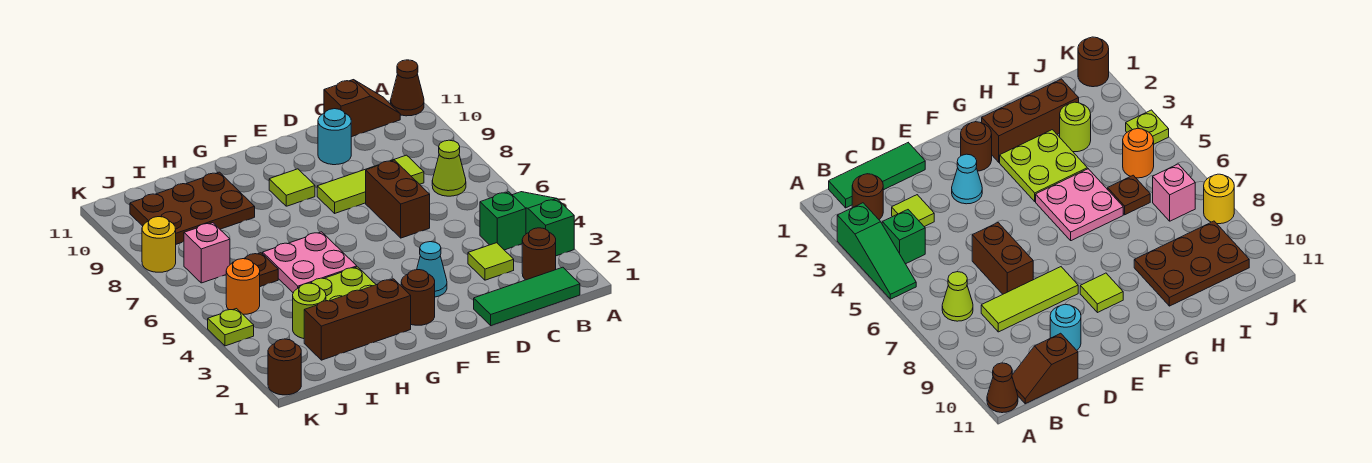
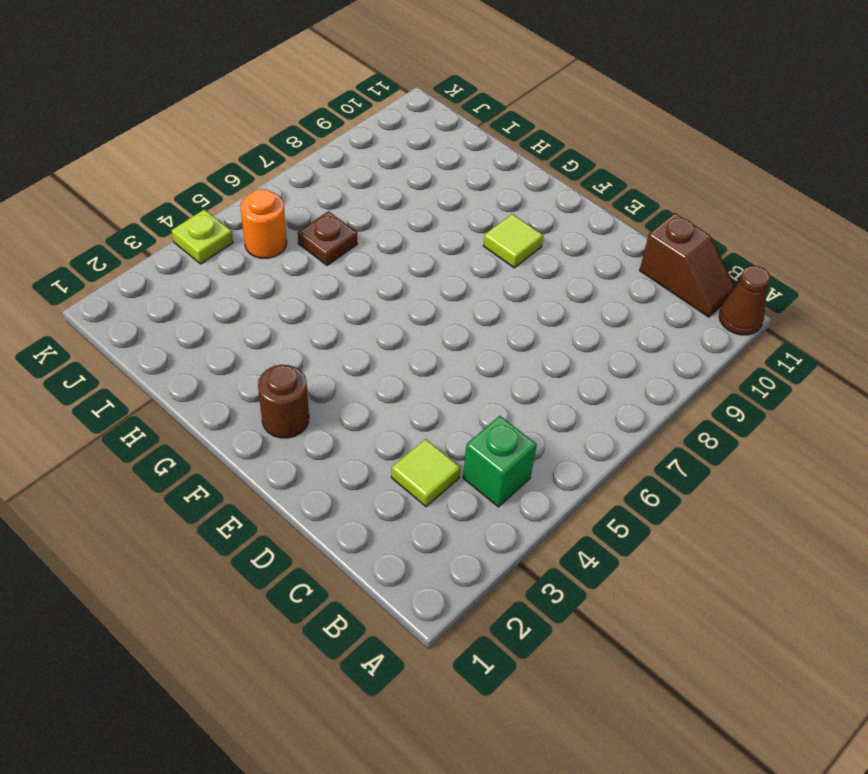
none -> green slope A3:A5 level 1 top 3
none -> green tile B1:D1 level 1
none -> brown round brick B2 level 1

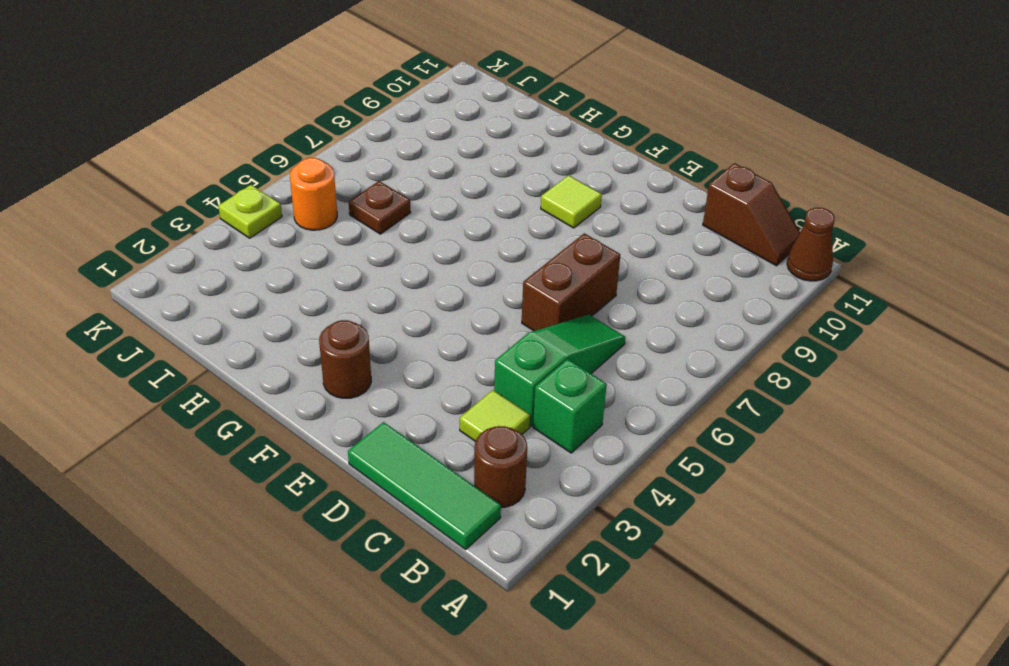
green slope C4:C6 level 1 top 4 -> green slope A3:A5 level 1 top 3
none -> lime cone B7 level 1
none -> lime tile C8:E8 level 1
none -> cyan round brick D10 level 1

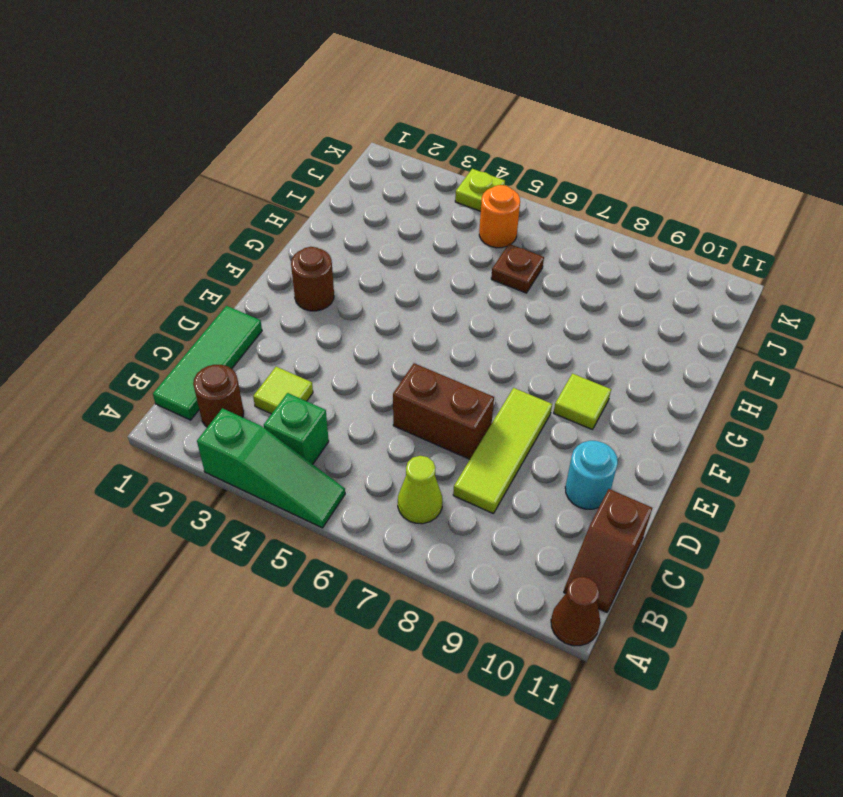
none -> cyan cone E3 level 1
none -> brown brick G2:I2 level 1
none -> lime plate G3:H4 level 1

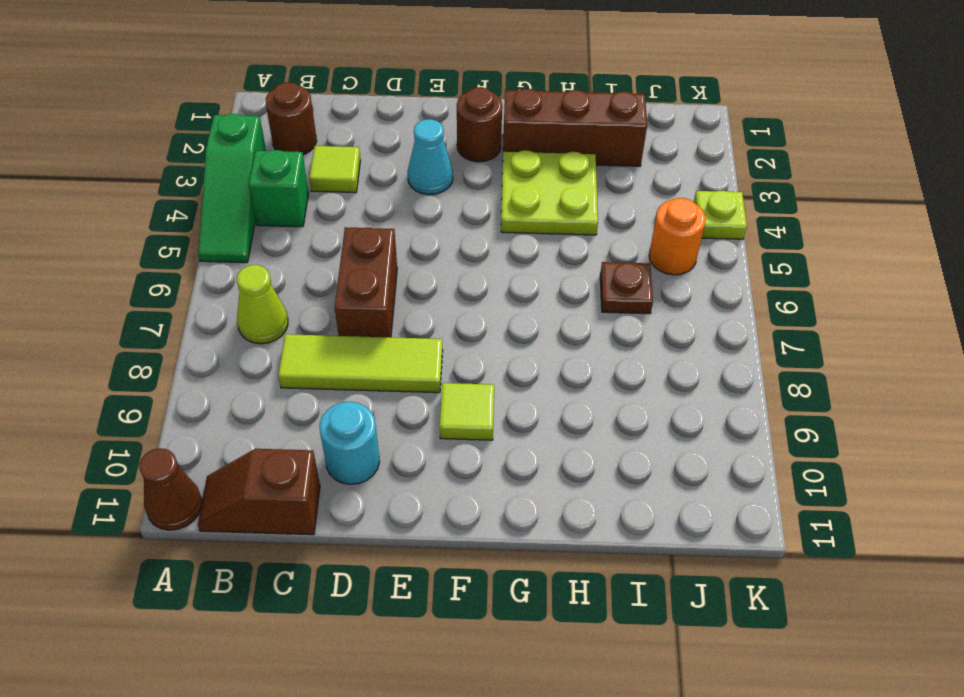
none -> green tile B1:D1 level 1
none -> pink plate G5:H6 level 1
none -> brown plate H9:J10 level 1

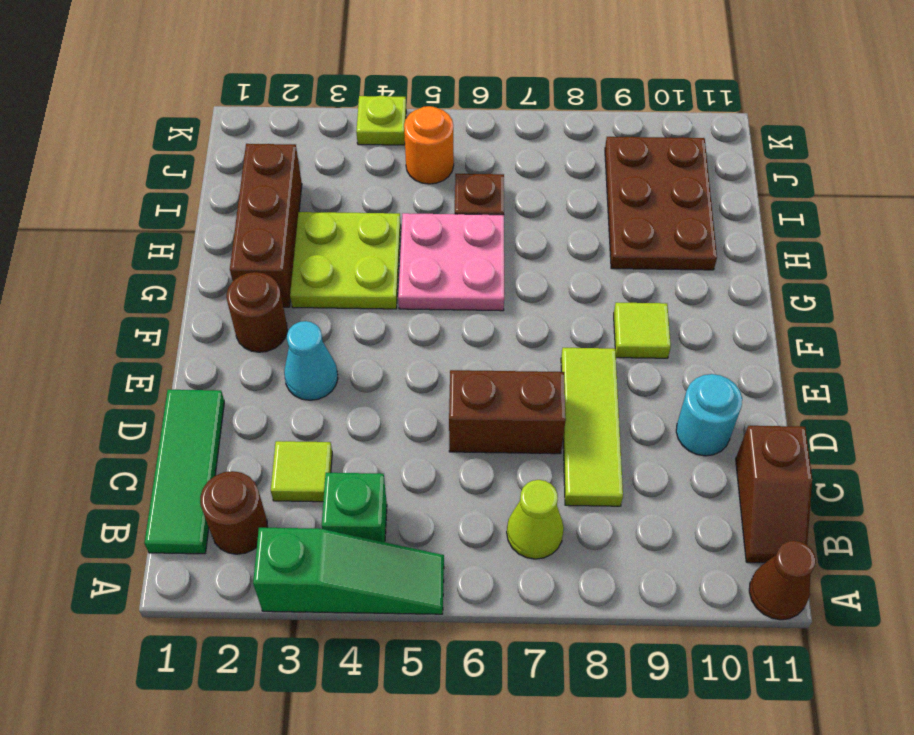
none -> lime round brick I3 level 1
none -> pink brick J7 level 1
none -> brown round brick K1 level 1

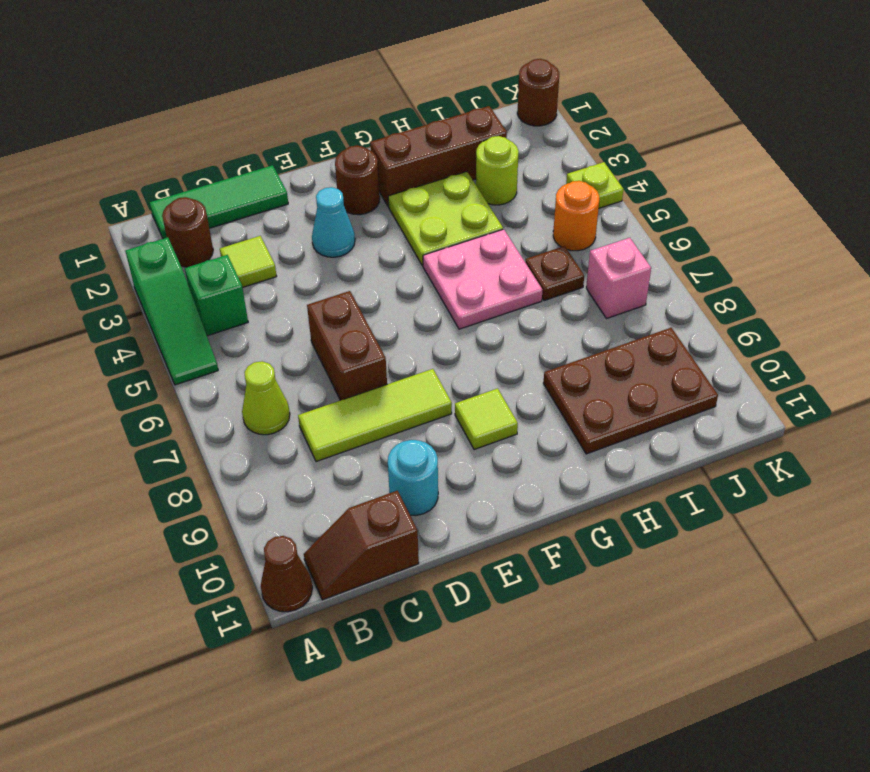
none -> yellow round brick K8 level 1

